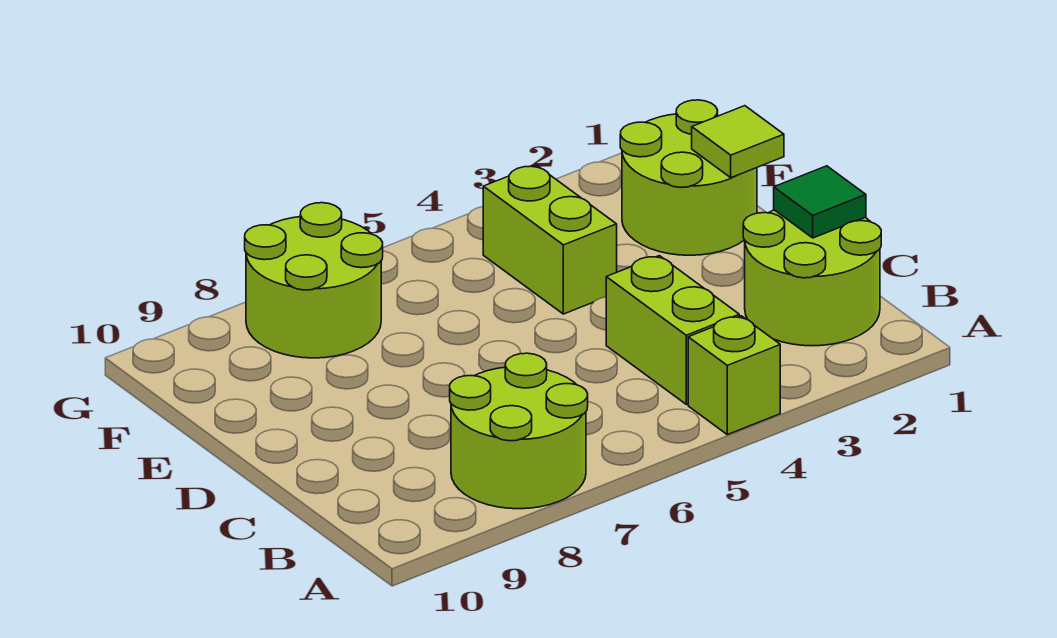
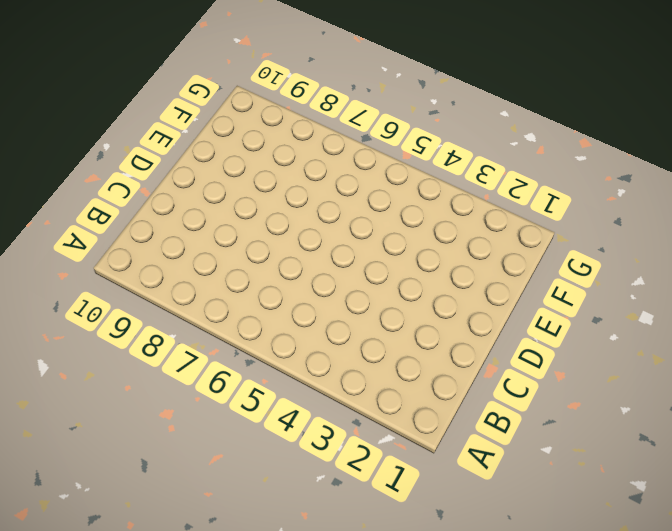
none -> lime brick A4 level 1
none -> lime round brick A7:B8 level 1

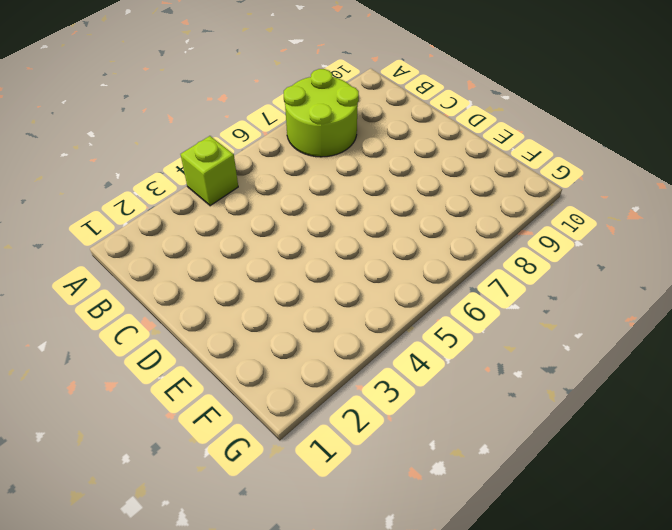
none -> lime round brick B1:C2 level 1
none -> lime brick B4:C4 level 1

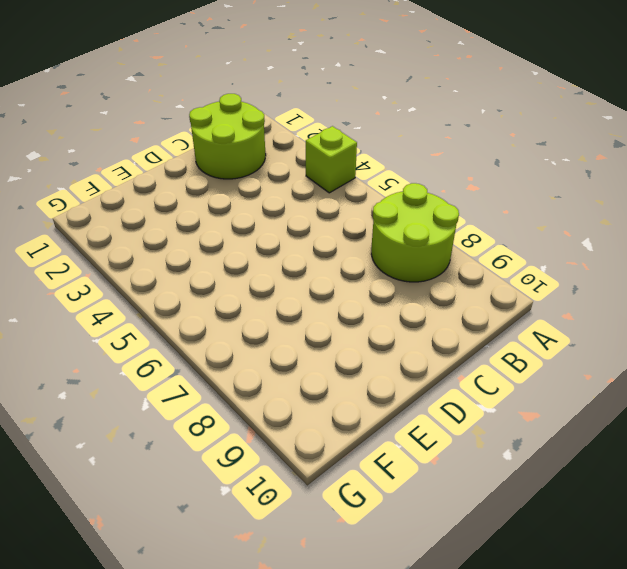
none -> lime brick B4:C4 level 1
none -> lime round brick E1:F2 level 1

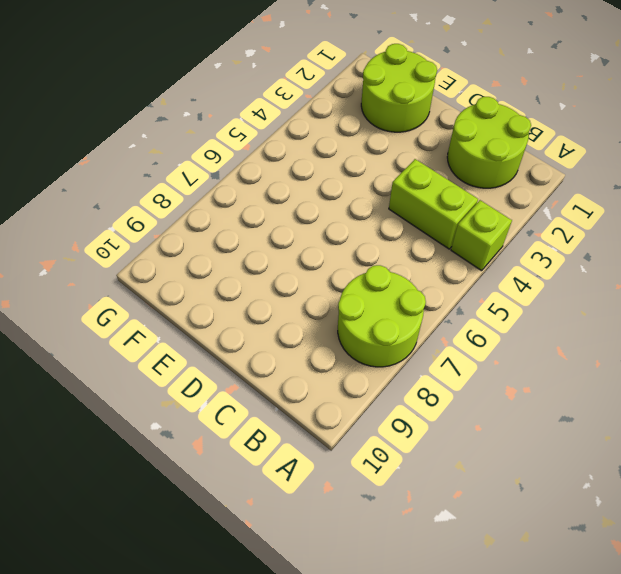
none -> lime brick E4:F4 level 1
none -> lime round brick F7:G8 level 1

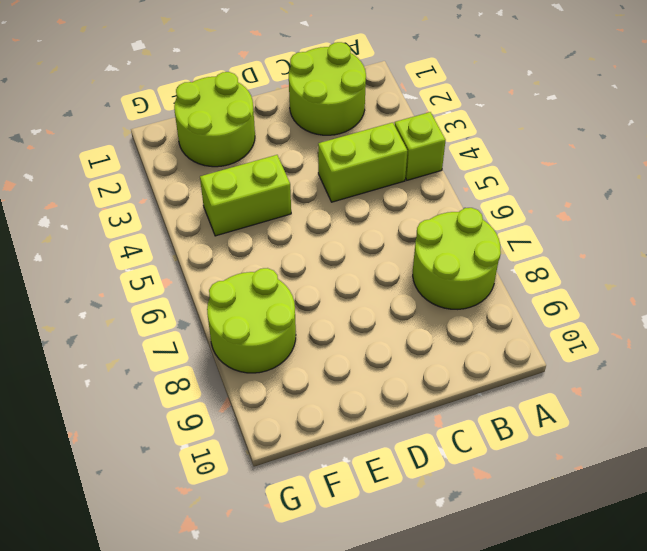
none -> green tile C1 level 2
none -> lime tile E1 level 2

